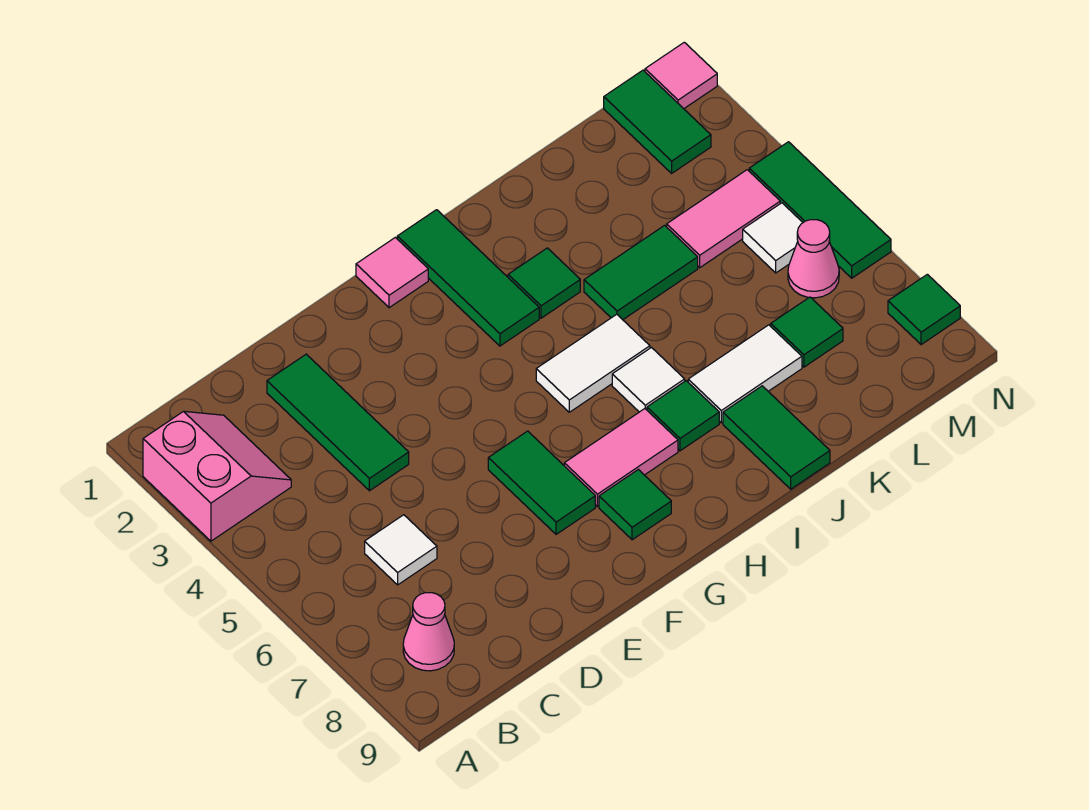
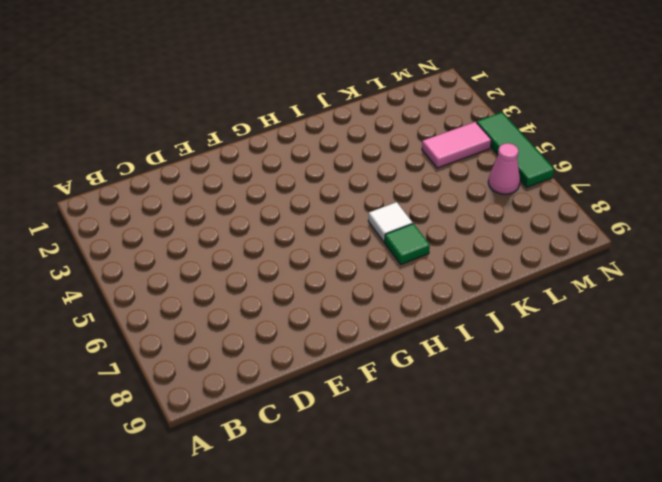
none -> pink slope A2:B3 level 1 top A
none -> pink cone B8 level 1
none -> white tile C6 level 1

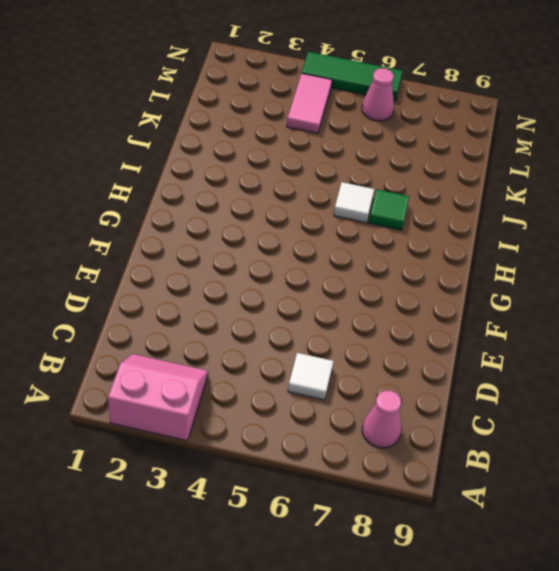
none -> green tile D2:D4 level 1
none -> green tile F6:F7 level 1
none -> pink tile G1 level 1

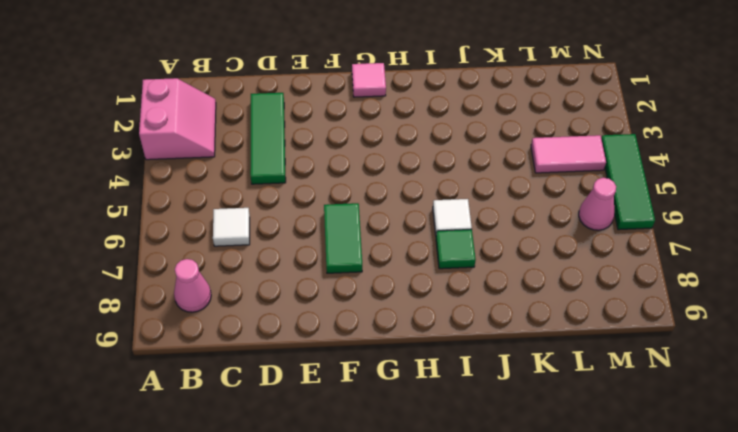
none -> pink tile G7:H7 level 1
none -> green tile G8 level 1
none -> green tile H1:H3 level 1

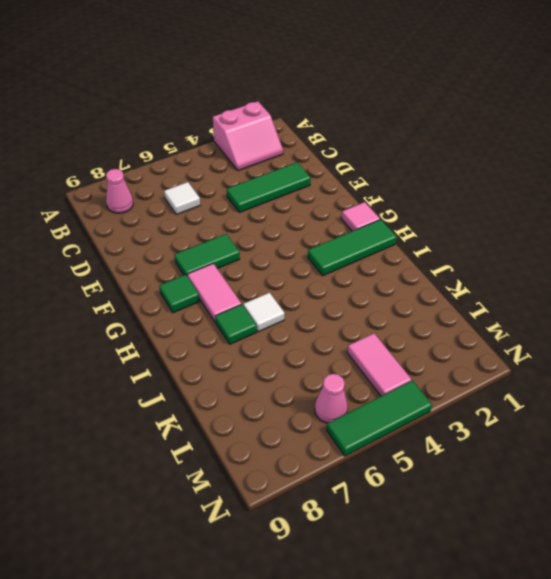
none -> white tile H5:I5 level 1
none -> green tile I3 level 1
none -> green tile J4:K4 level 1

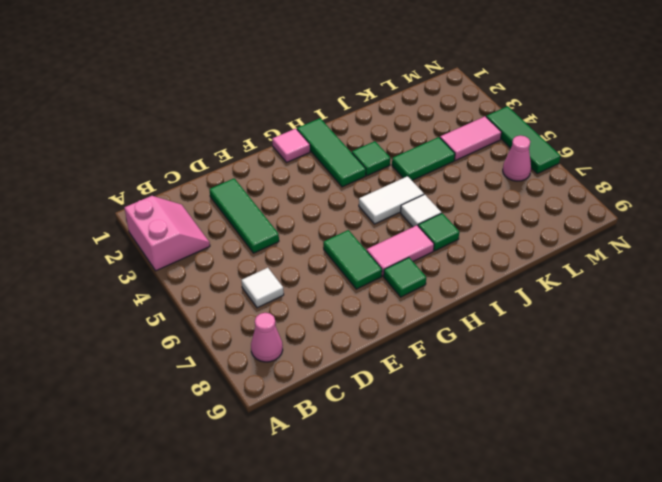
none -> white tile J7:K7 level 1
none -> green tile J8:J9 level 1
none -> green tile L7 level 1

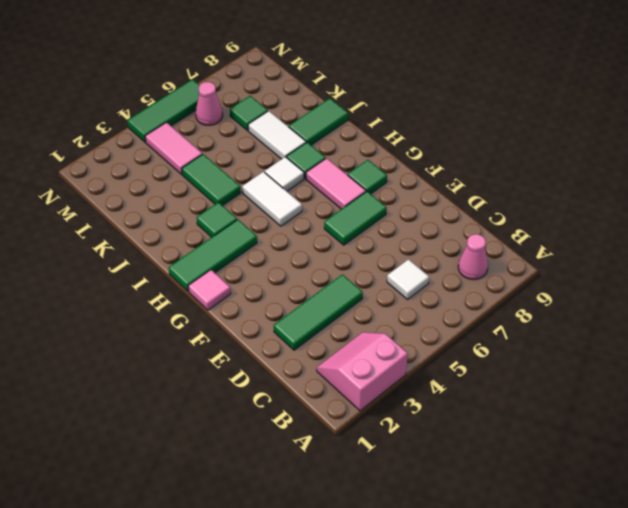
none -> green tile M1:M2 level 1
none -> white tile M5 level 1
none -> pink tile N1 level 1

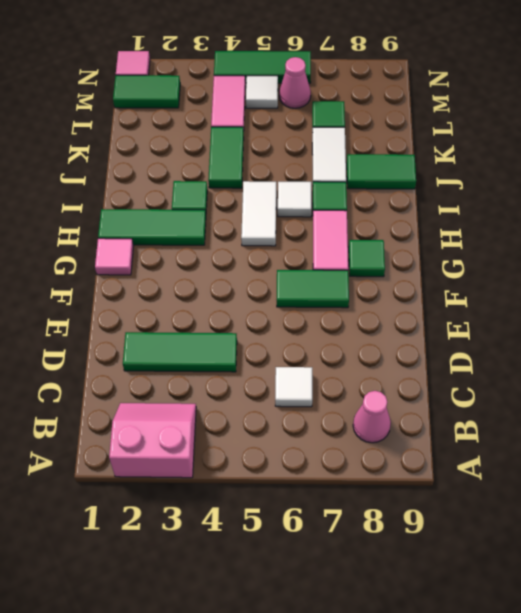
none -> green tile N8 level 1

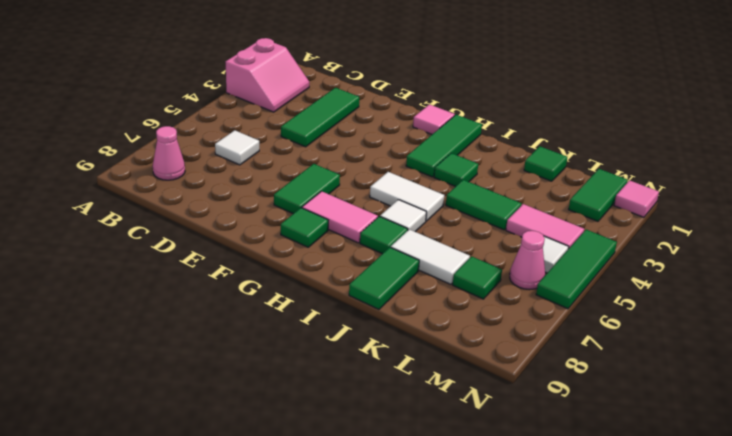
green tile K1 level 1 -> green tile N8 level 1

